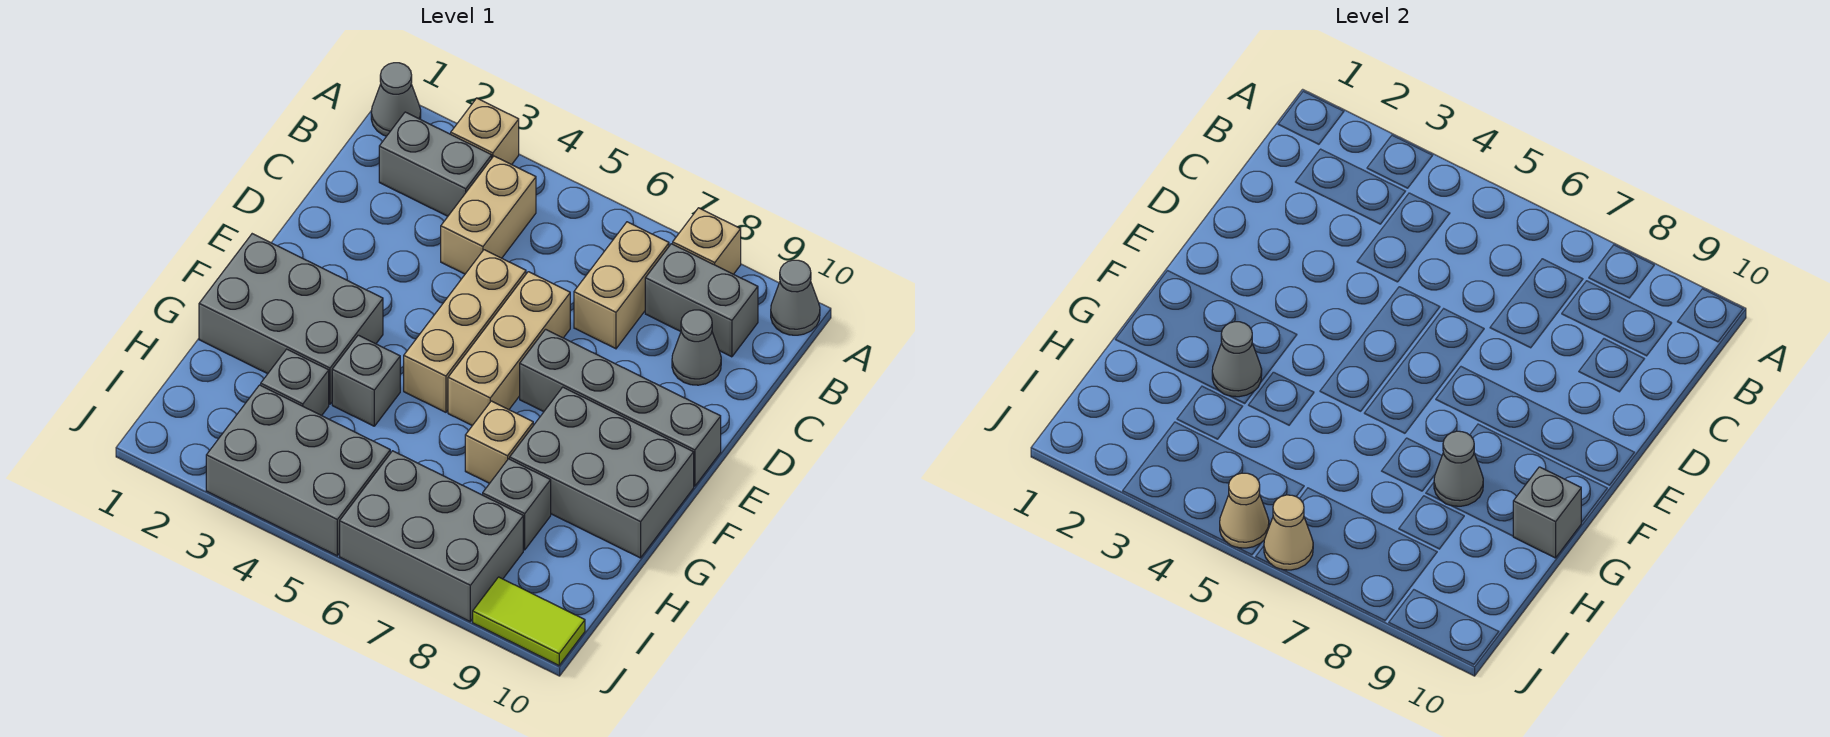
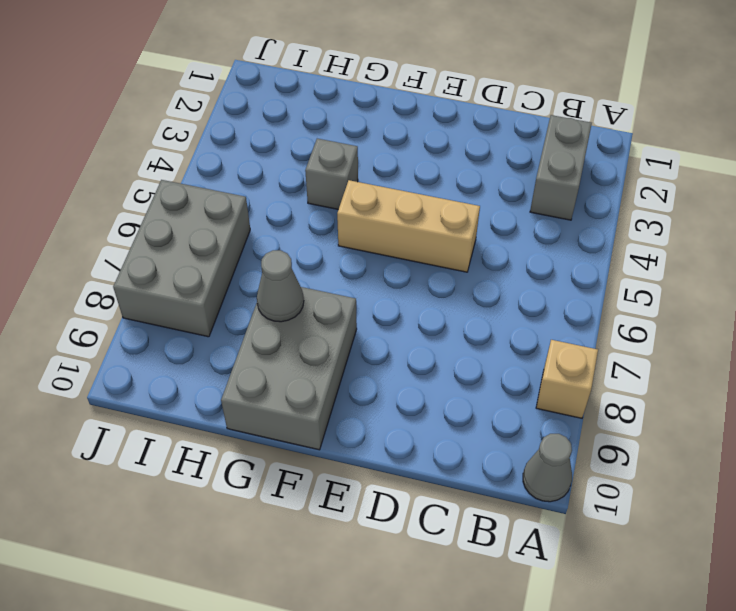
none -> grey cone A1 level 1
none -> tan brick A3 level 1
none -> tan brick B4:C4 level 1

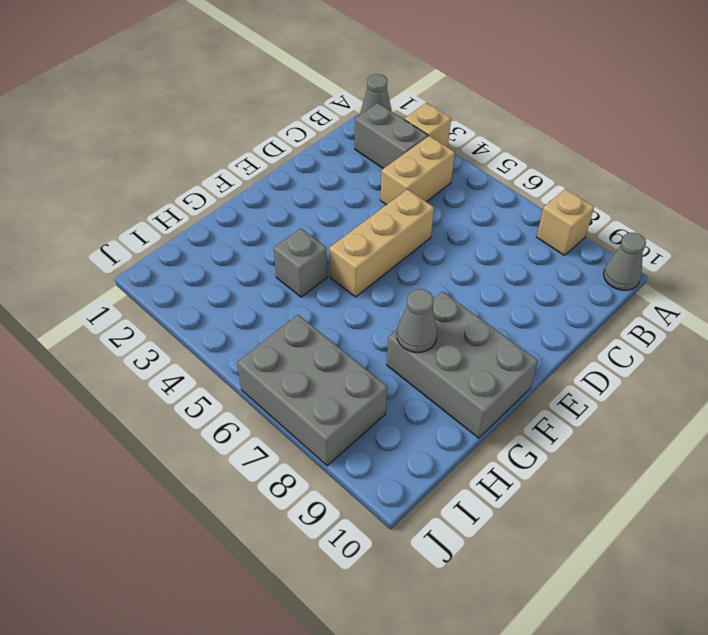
none -> tan brick B7:C7 level 1
none -> grey brick B8:B9 level 1
none -> grey cone C9 level 1

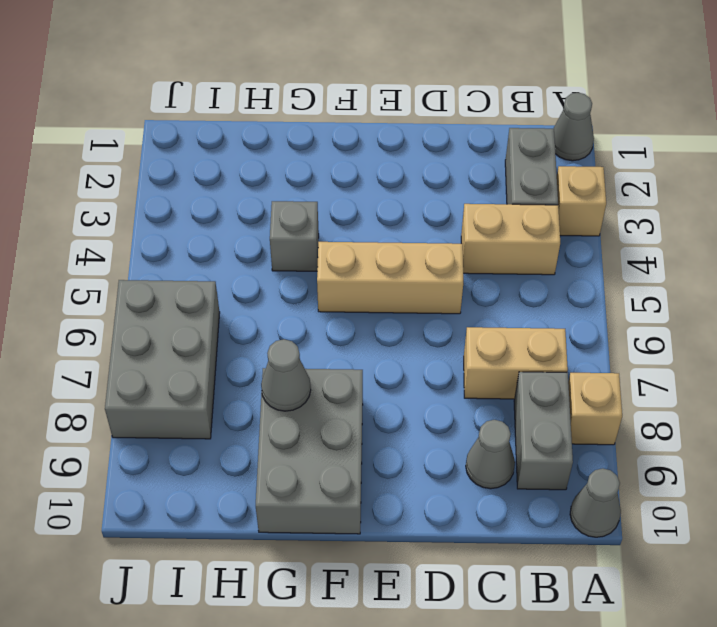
none -> tan brick D6:F6 level 1
none -> grey brick E7:E10 level 1
none -> grey brick F1:G3 level 1

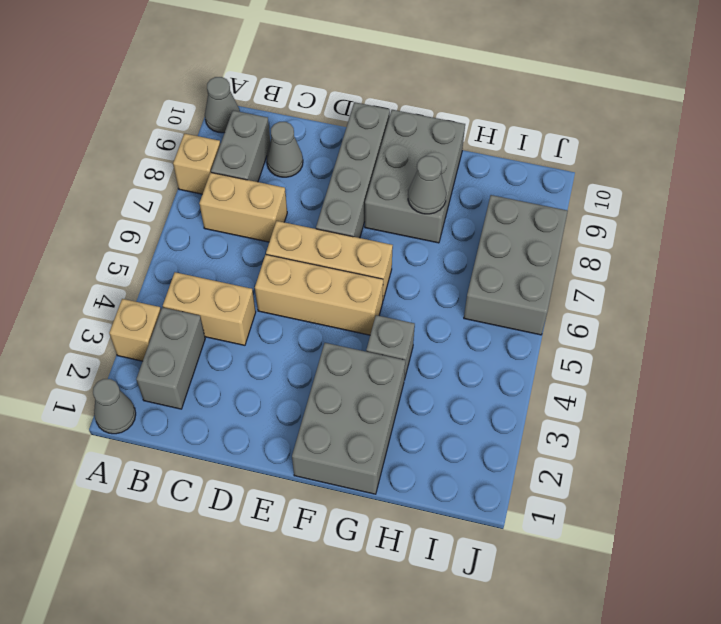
none -> tan brick G7 level 1
none -> grey brick H3 level 1
none -> grey brick H8 level 1

